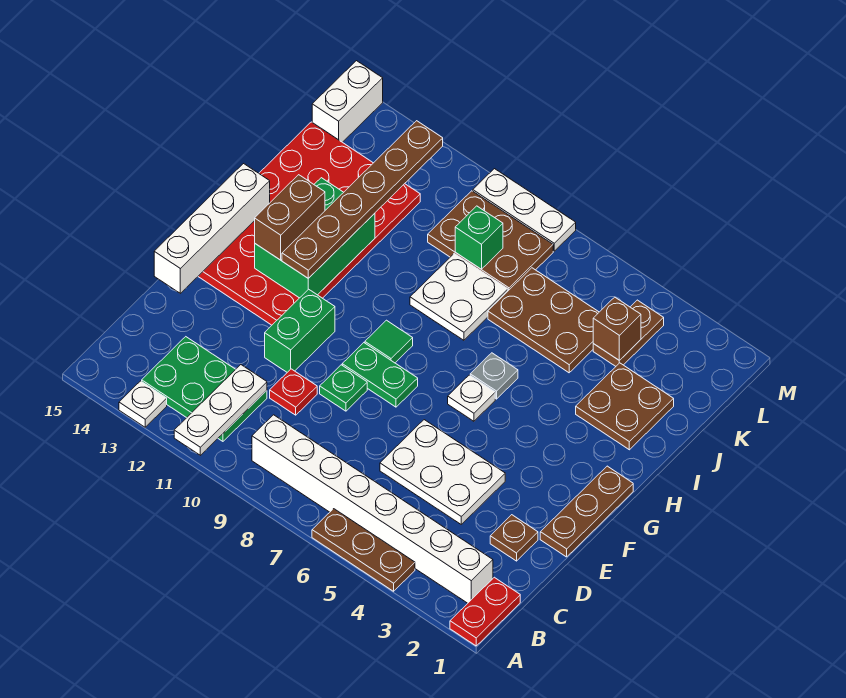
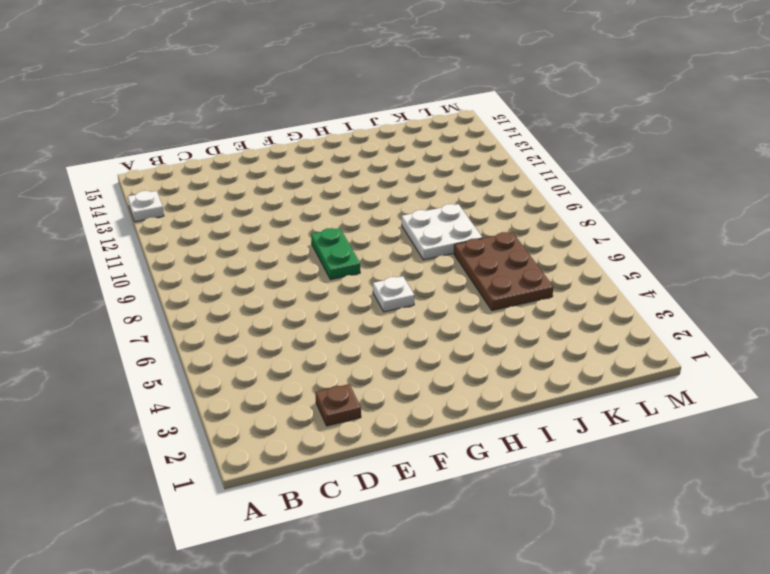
none -> red plate A1:B1 level 1
none -> brown plate A4:A6 level 1
none -> white brick B2:B9 level 1
none -> green plate B11:C13 level 1

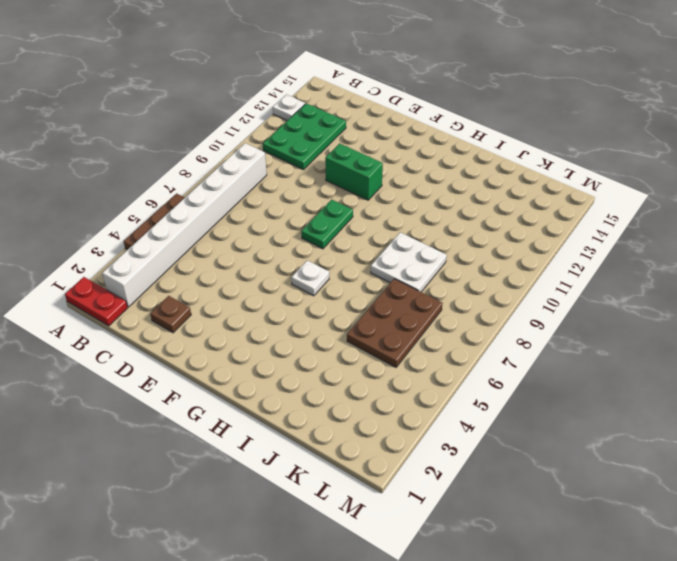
none -> white plate D4:E6 level 1
none -> red plate D10 level 1
none -> brown plate E1:G1 level 1
none -> green plate E9 level 1

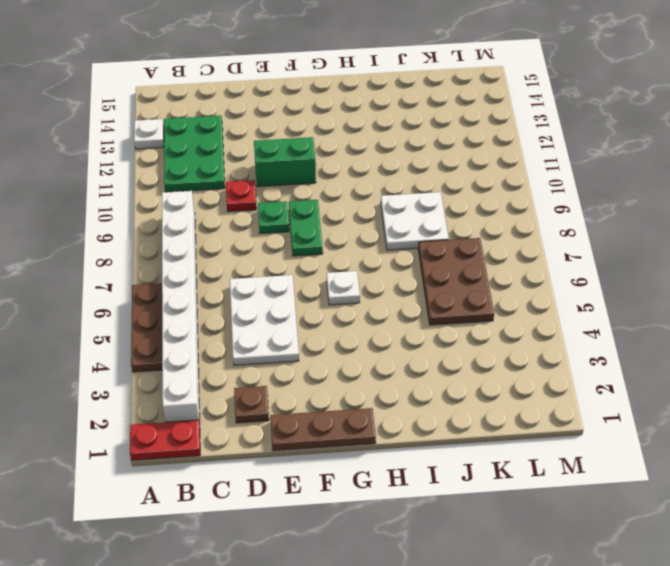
none -> red plate F12:K15 level 1
none -> green tile G9 level 1
none -> grey plate H6 level 1
none -> brown plate I2:J3 level 1

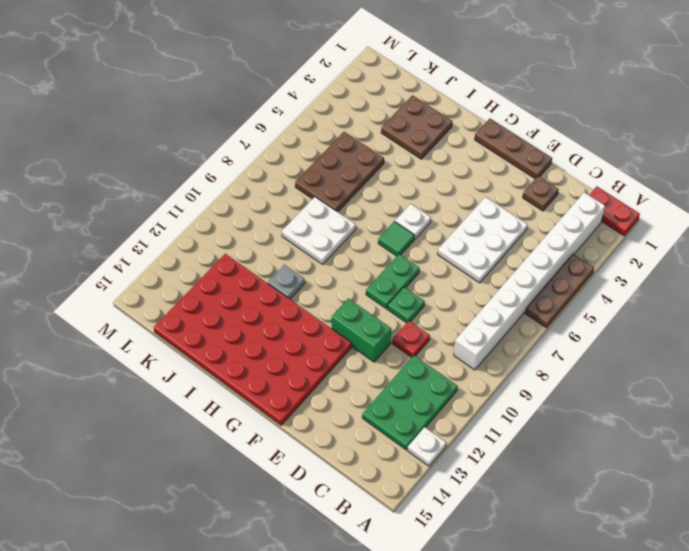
green tile G7 level 1 -> green tile G9 level 1
grey plate I11 level 1 -> grey plate H6 level 1
none -> brown plate K4:L4 level 1
none -> brown plate K8:L10 level 1
none -> white brick L15:M15 level 1
none -> white plate M8:M10 level 1

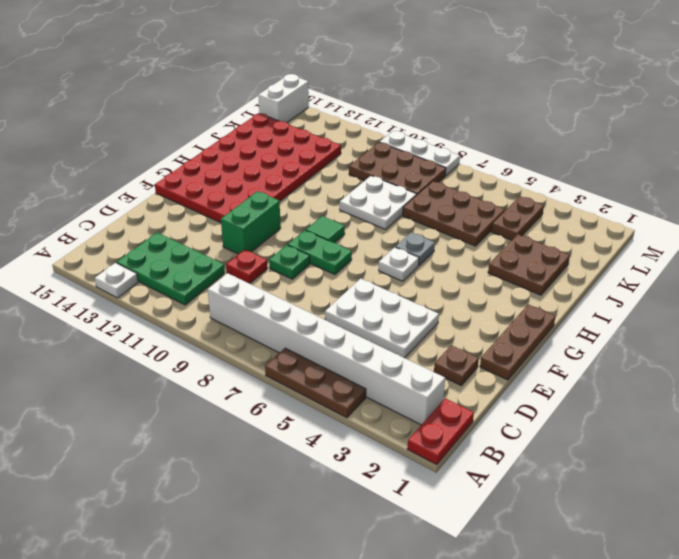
none -> white plate A11:C11 level 2
none -> white brick E15:H15 level 2
none -> green brick G12:I13 level 2
none -> brown brick K4 level 2

